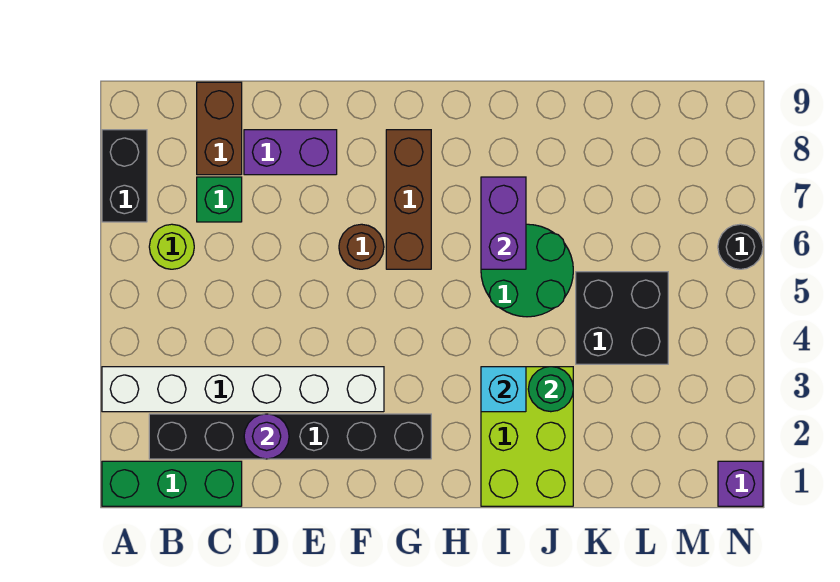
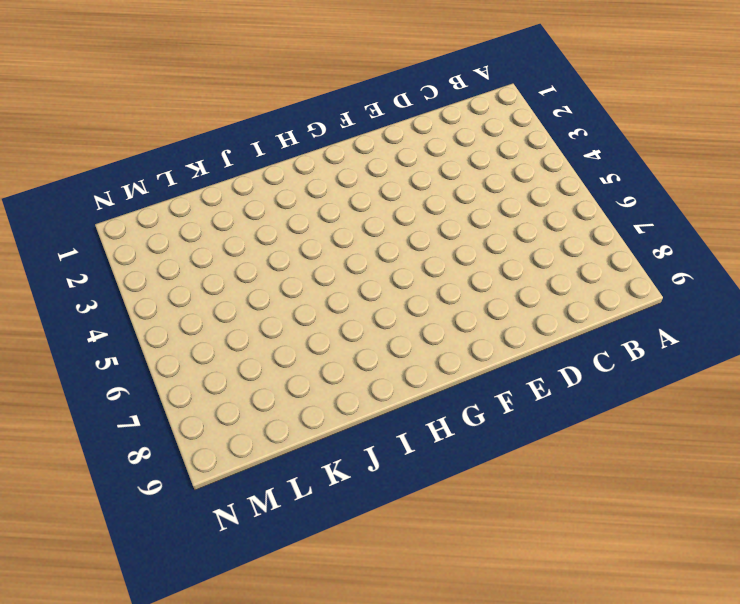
none -> green brick A1:C1 level 1
none -> white brick A3:F3 level 1
none -> black brick A7:A8 level 1

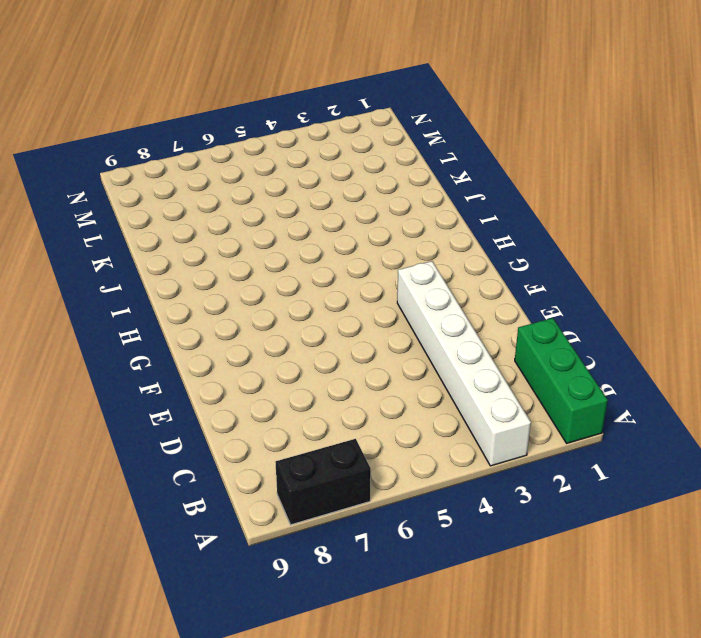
none -> black brick B2:G2 level 1
none -> lime round brick B6 level 1
none -> green brick C7 level 1

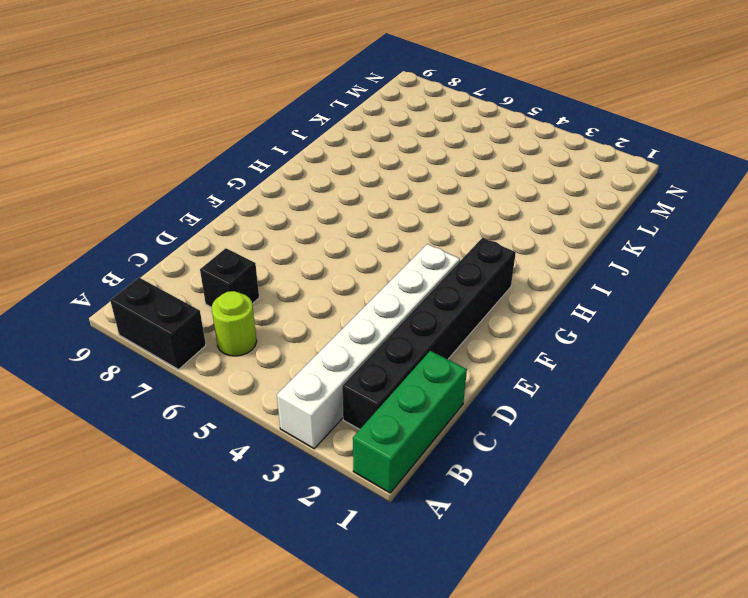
black brick C7 level 1 -> green brick C7 level 1
none -> brown brick C8:C9 level 1
none -> purple brick D8:E8 level 1
none -> brown round brick F6 level 1

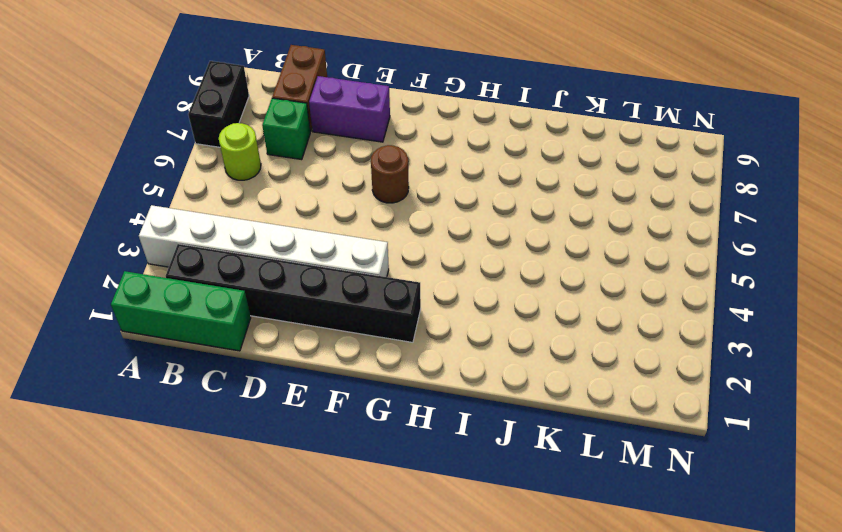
none -> brown brick G6:G8 level 1
none -> lime brick I1:J3 level 1
none -> green round brick I5:J6 level 1

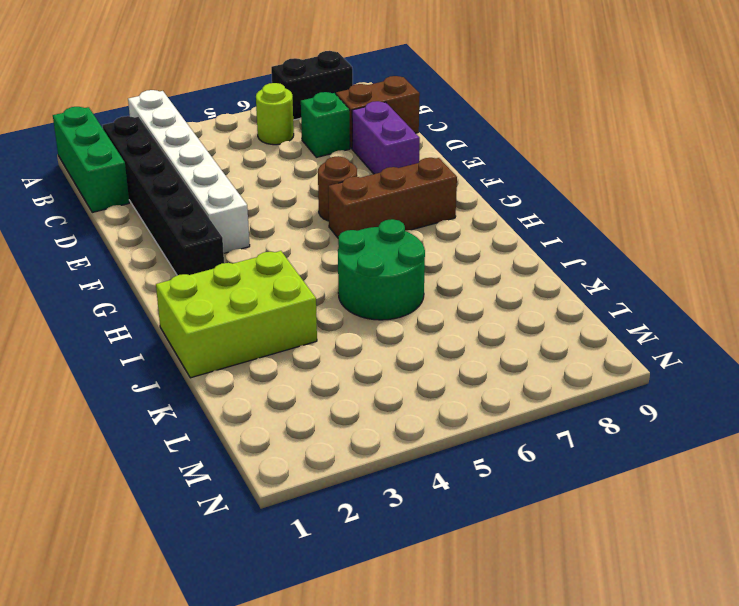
none -> black brick K4:L5 level 1
none -> purple brick N1 level 1
none -> black round brick N6 level 1

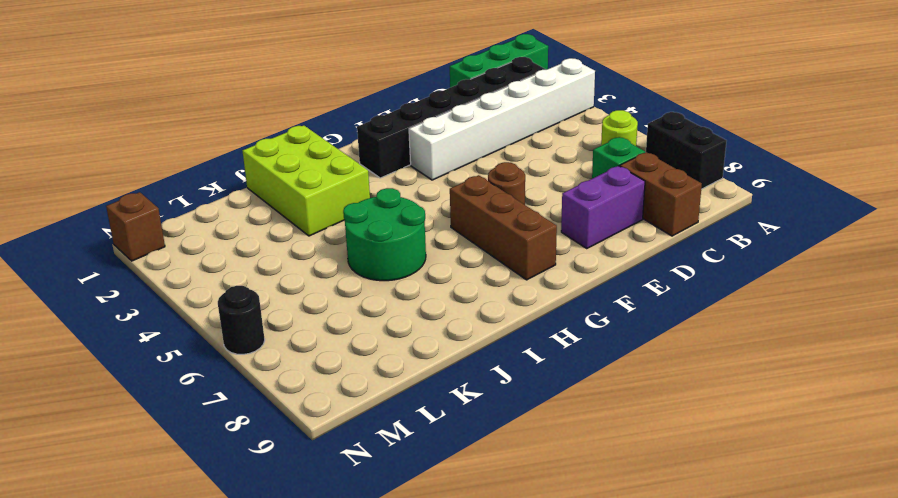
brown brick N1 level 1 -> purple brick N1 level 1
none -> black brick K4:L5 level 1
none -> purple round brick D2 level 2
none -> cyan brick I3 level 2

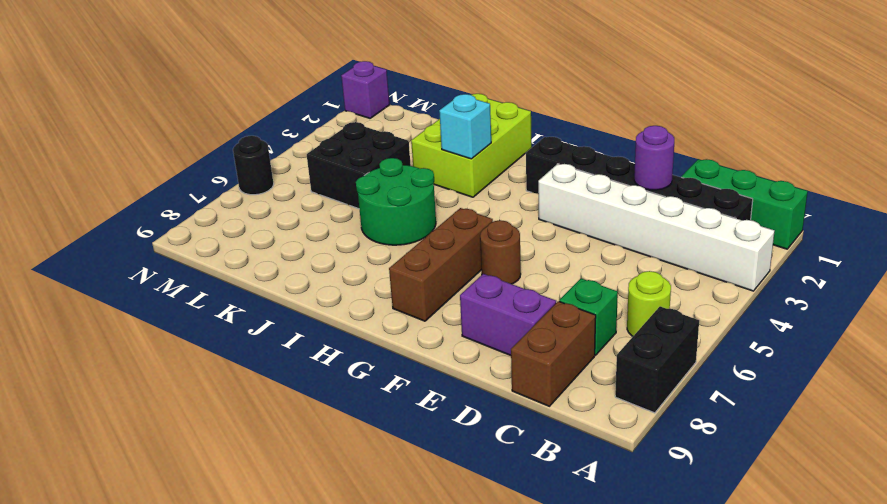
none -> purple brick I6:I7 level 2
none -> green round brick J3 level 2

